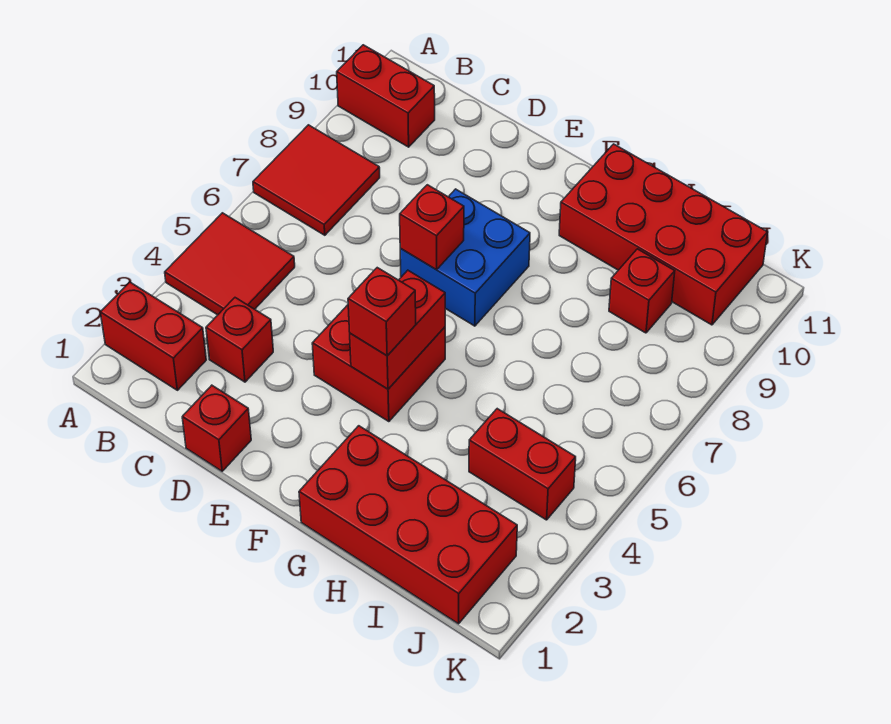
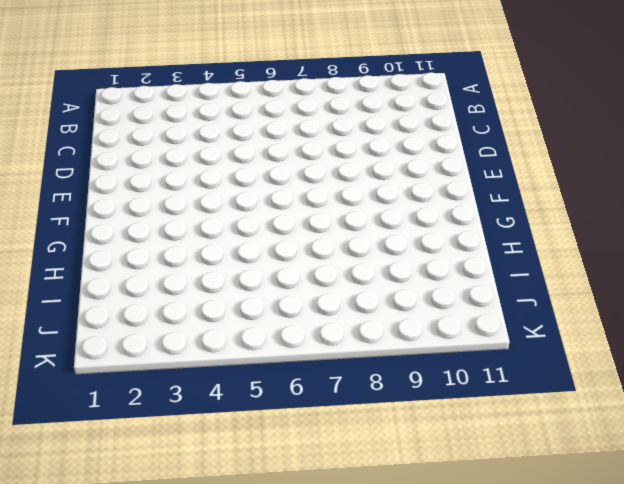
none -> red brick A2:B2 level 1
none -> red tile A4:B5 level 1
none -> red tile A7:B8 level 1

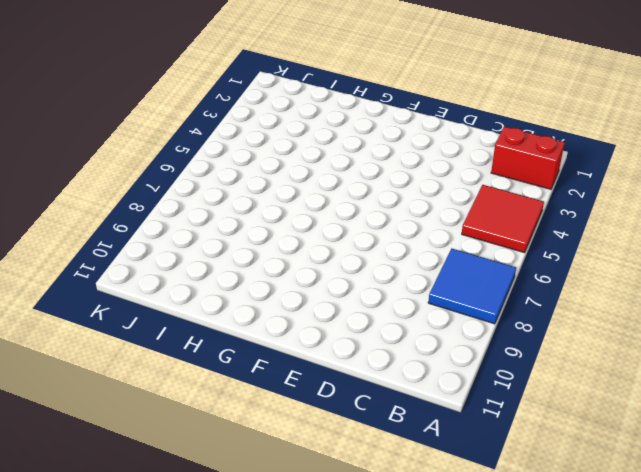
blue tile A7:B8 level 1 -> red tile A7:B8 level 1
none -> red brick A10:B10 level 1
none -> red brick C3 level 1
none -> red brick D1 level 1

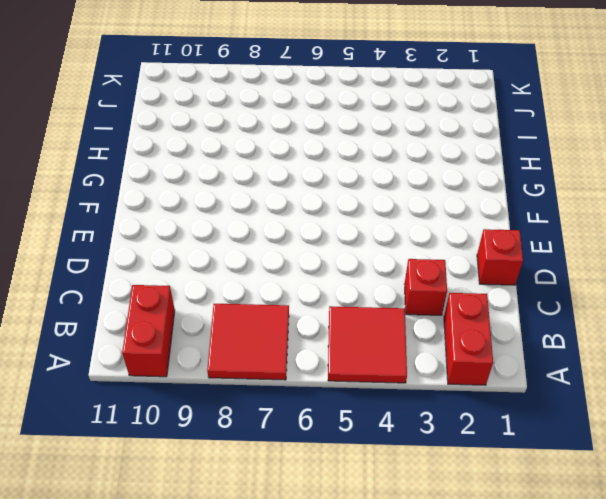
none -> red brick E4:F5 level 1
none -> blue brick E7:F8 level 1
none -> red brick G1:J2 level 1

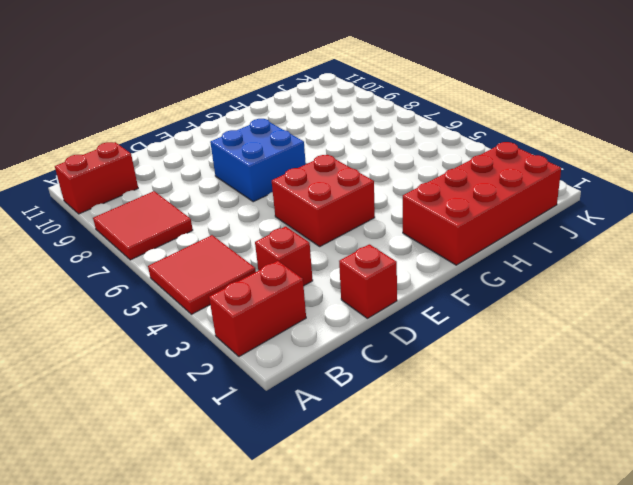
none -> red brick G10:J11 level 1
none -> red brick I4:J4 level 1
none -> red brick I9 level 1

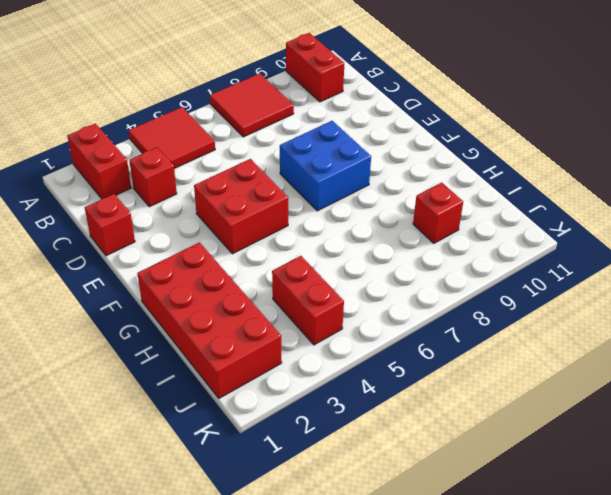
none -> red brick G10:J11 level 1
none -> red brick E7 level 2
none -> red brick F4:F5 level 2

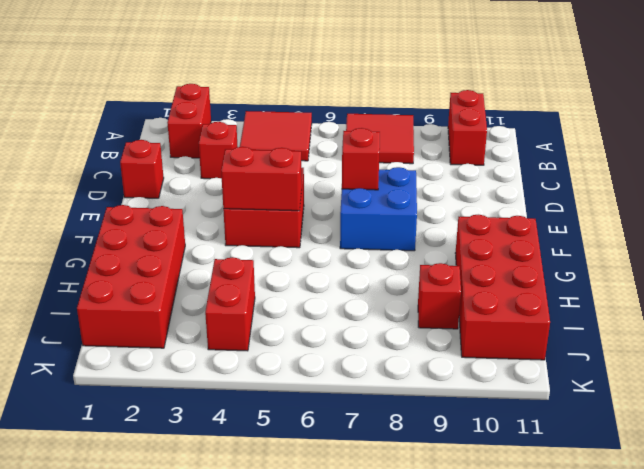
none -> red brick F4 level 3

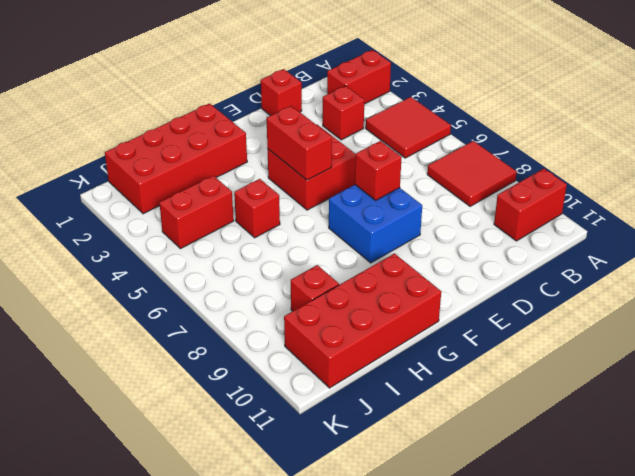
red brick H5 level 1 -> red brick F4 level 3

